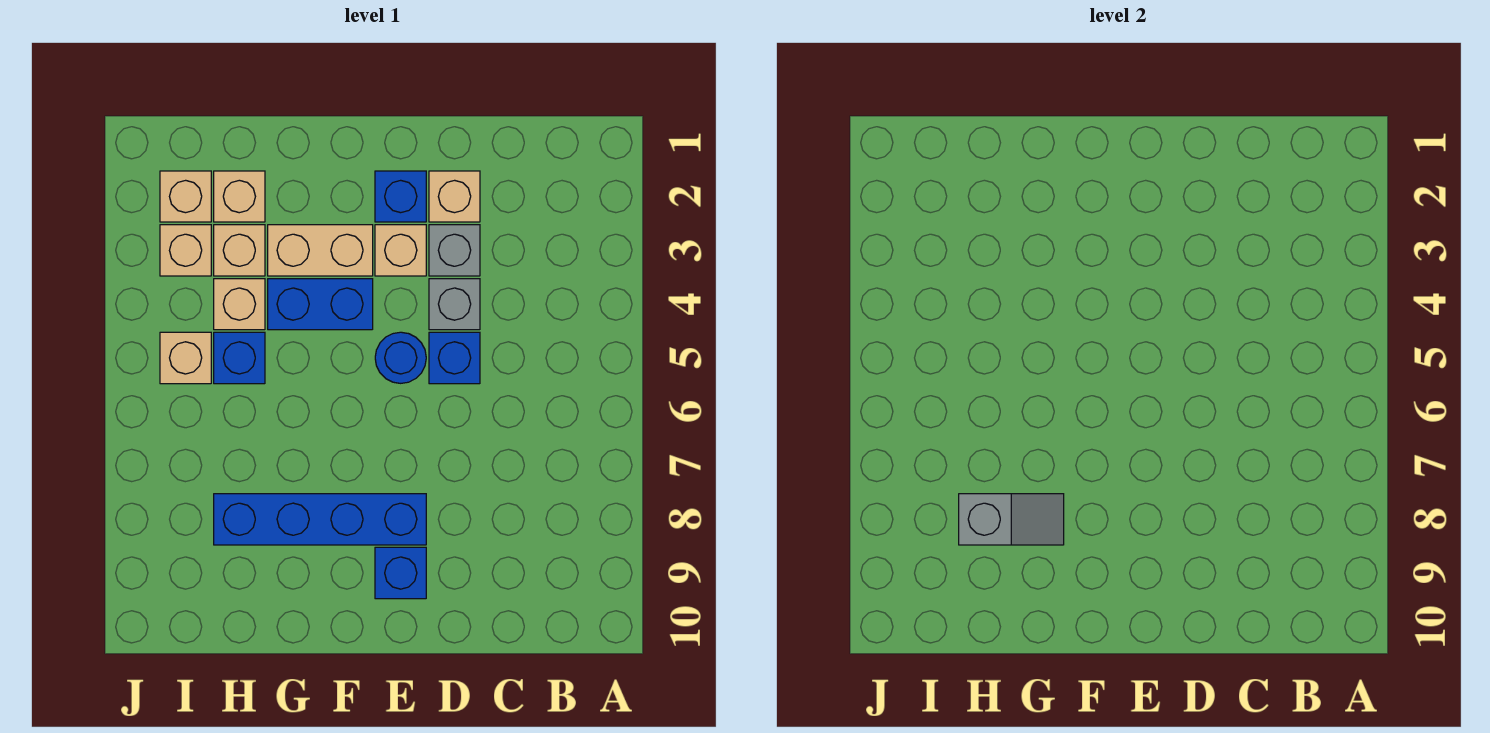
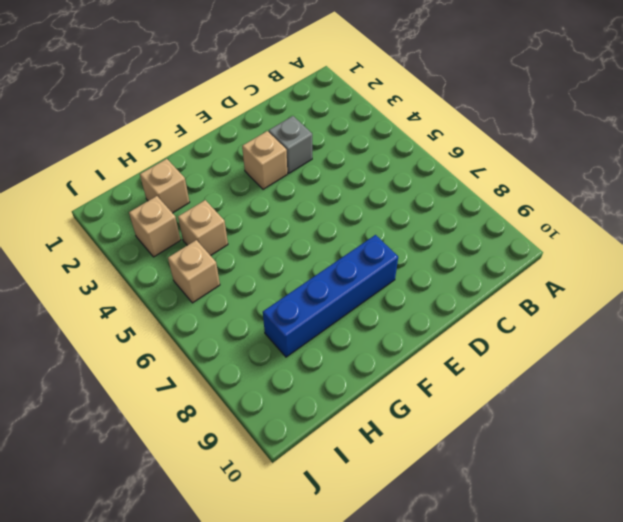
none -> tan brick D2 level 1
none -> grey brick D4 level 1
none -> blue brick D5 level 1

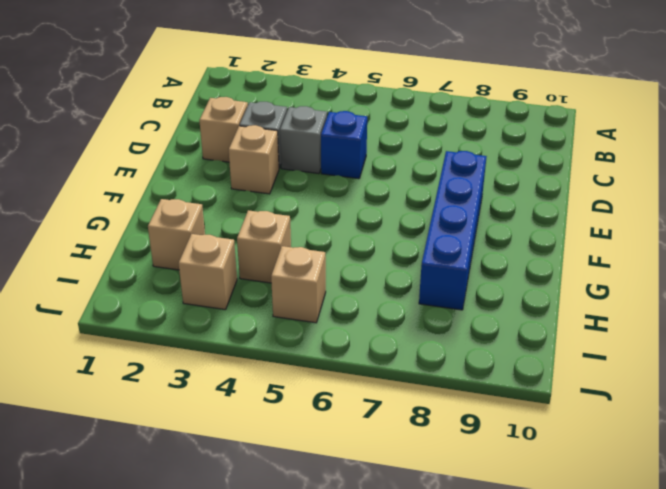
none -> blue brick E2 level 1
none -> blue round brick E5 level 1
none -> blue brick E9 level 1

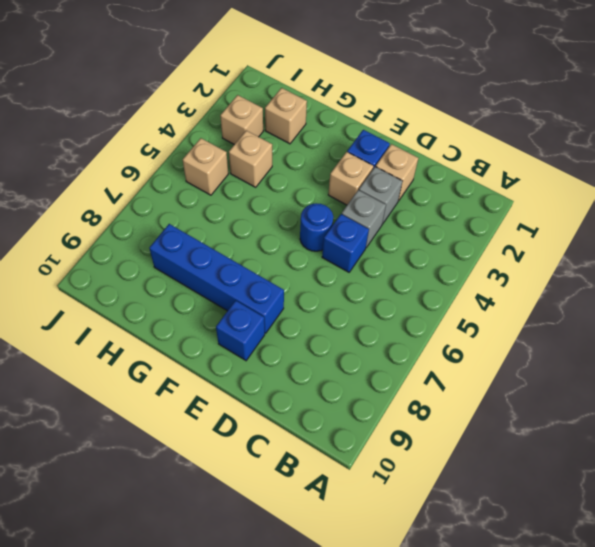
none -> tan brick F3:G3 level 1
none -> blue brick F4:G4 level 1
none -> tan brick H3 level 1

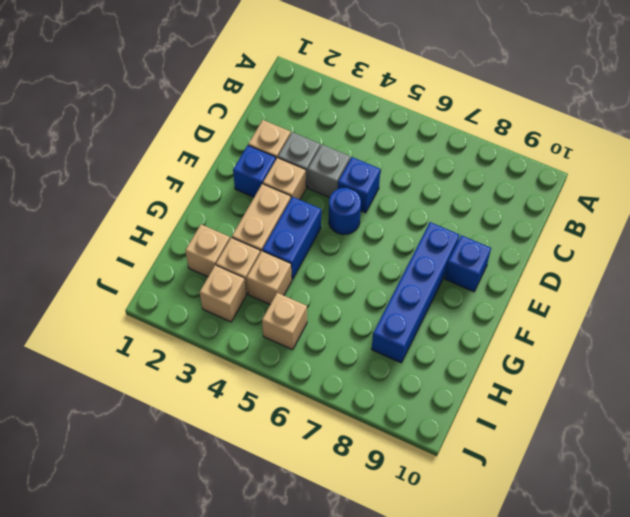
none -> blue brick H5 level 1
none -> tan brick I2 level 1
none -> grey slope G8:H8 level 2 top H

